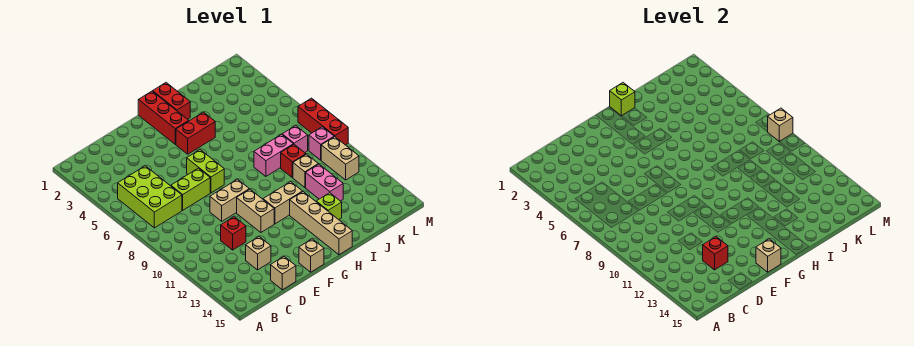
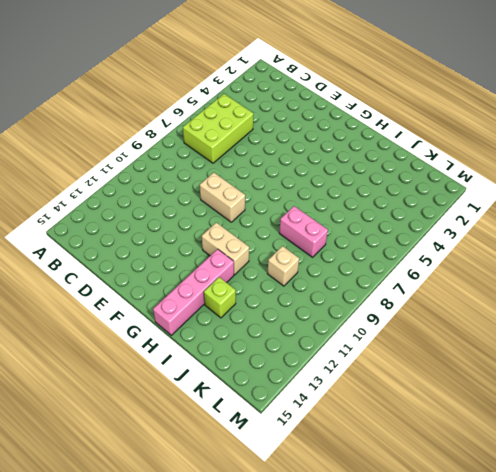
pink brick H12:H15 level 1 -> tan brick H12:H15 level 1
none -> lime brick D7:E7 level 1
none -> red brick D11 level 1
none -> tan brick D13 level 1

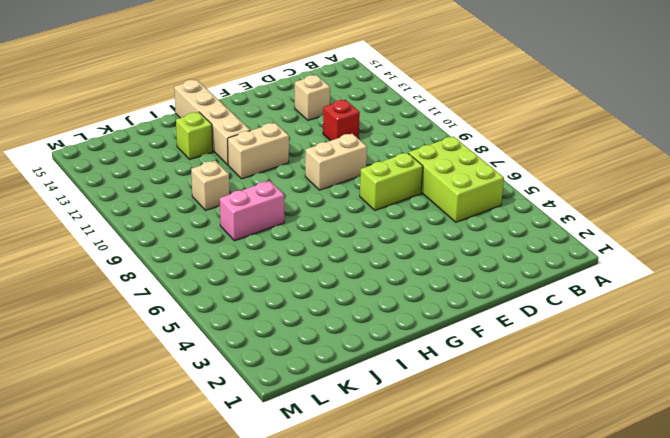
none -> tan brick D15 level 1
none -> lime brick F6:F7 level 1
none -> tan brick F10:F11 level 1

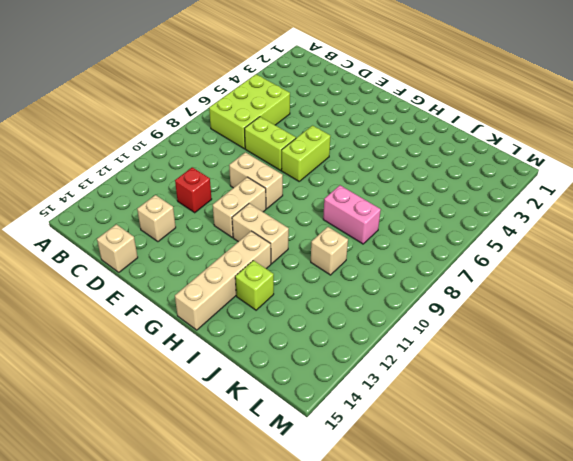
none -> tan brick F15 level 1
none -> red brick G1:G3 level 1
none -> red brick G4:H4 level 1

